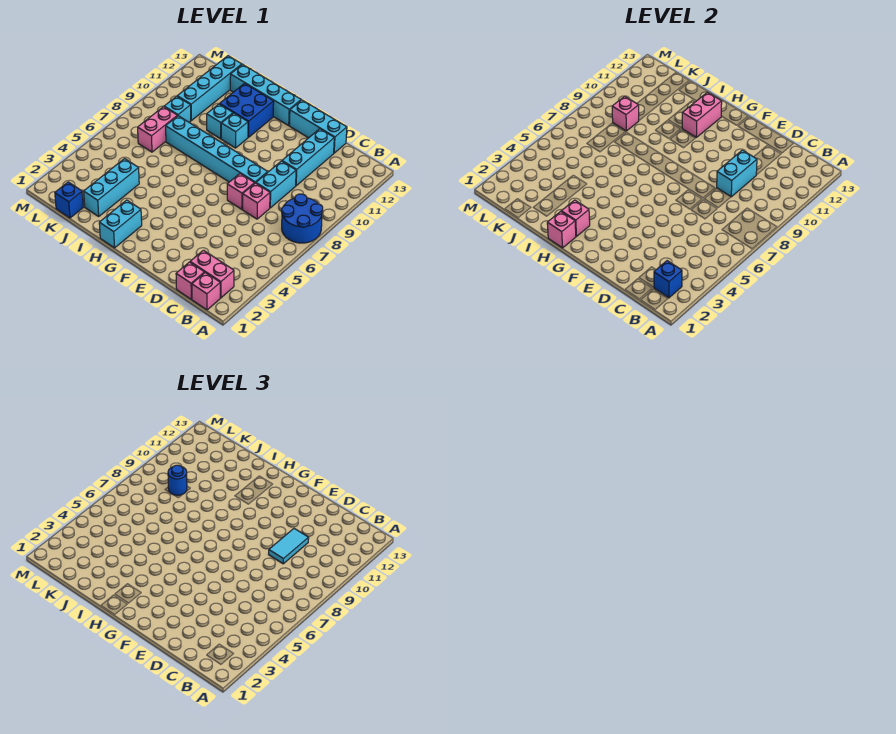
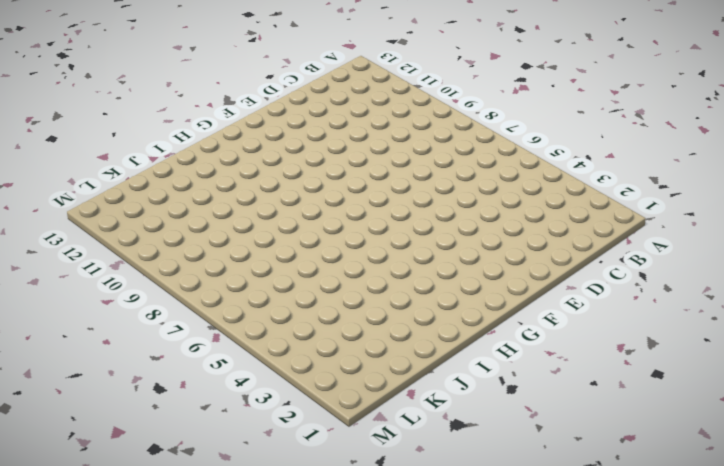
none -> blue round brick A7:B8 level 1
none -> pink brick B1 level 1
none -> pink brick B2:C2 level 1

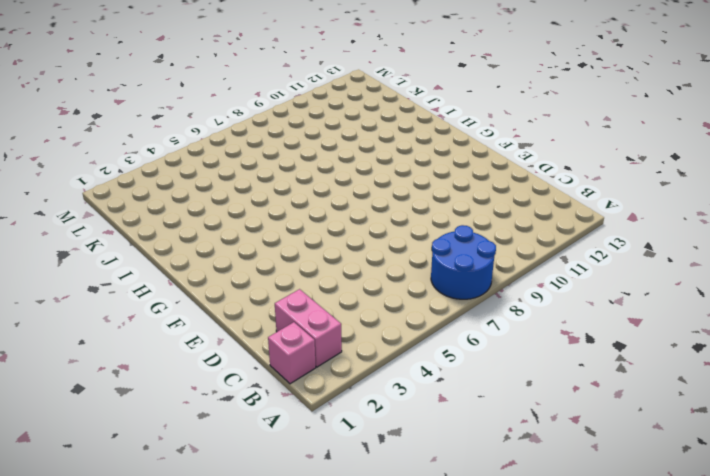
none -> pink brick C1 level 1
none -> pink brick D7 level 1
none -> cyan brick D8:D9 level 1

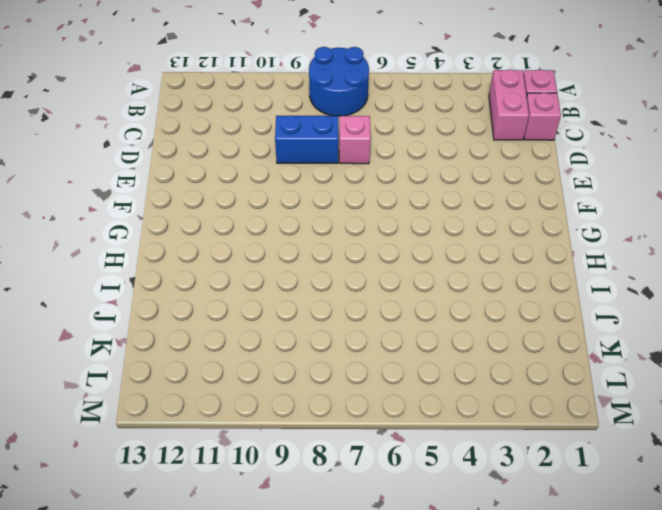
blue brick D8:D9 level 1 -> cyan brick D8:D9 level 1
none -> cyan brick D10:D12 level 1
none -> cyan brick D13:F13 level 1
none -> pink brick E7 level 1

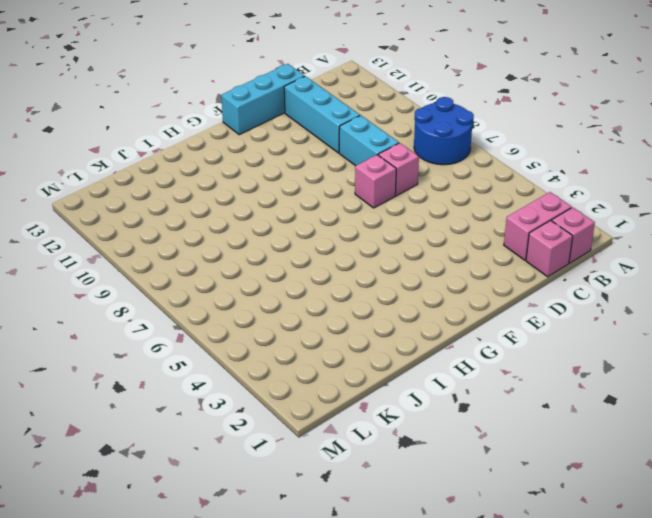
none -> cyan brick E8:J8 level 1
none -> cyan brick G13:J13 level 1
none -> cyan brick H1:H2 level 1

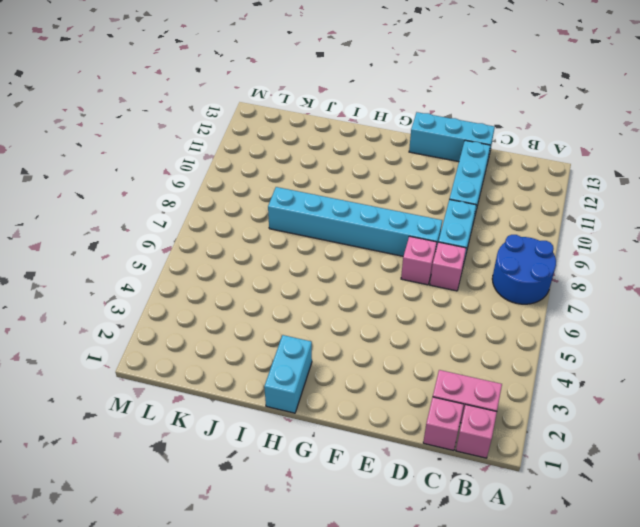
none -> cyan brick G13:J13 level 1
none -> cyan brick H10 level 1
none -> blue brick H11:I12 level 1

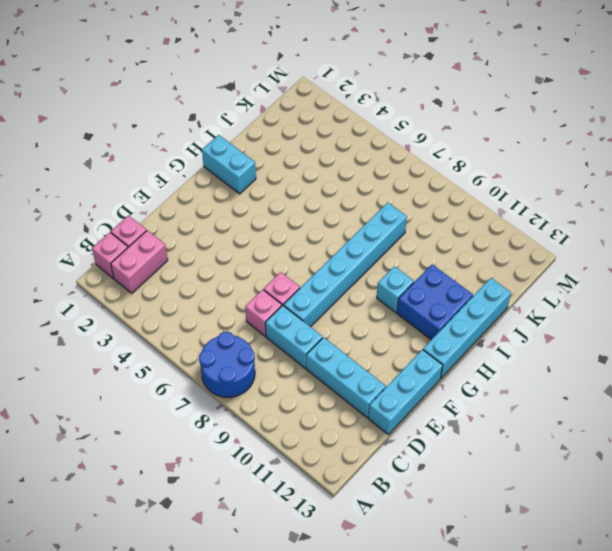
none -> cyan brick I10 level 1
none -> cyan brick J2:J4 level 1
none -> blue brick K1 level 1

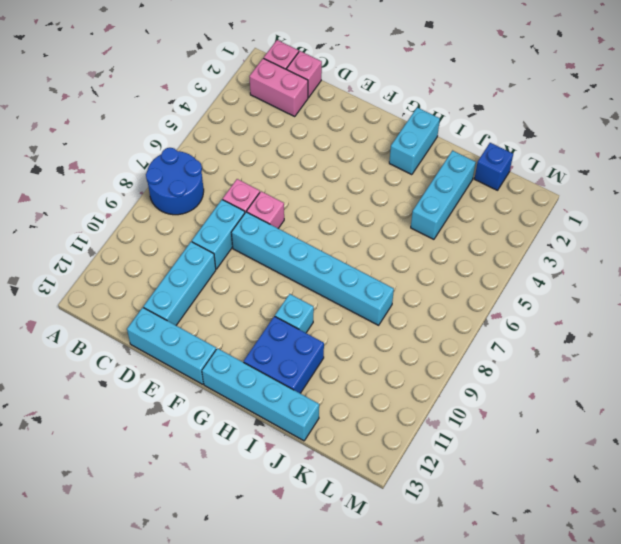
none -> cyan brick I10 level 1
none -> pink brick K7:K8 level 1
none -> cyan brick K9 level 1

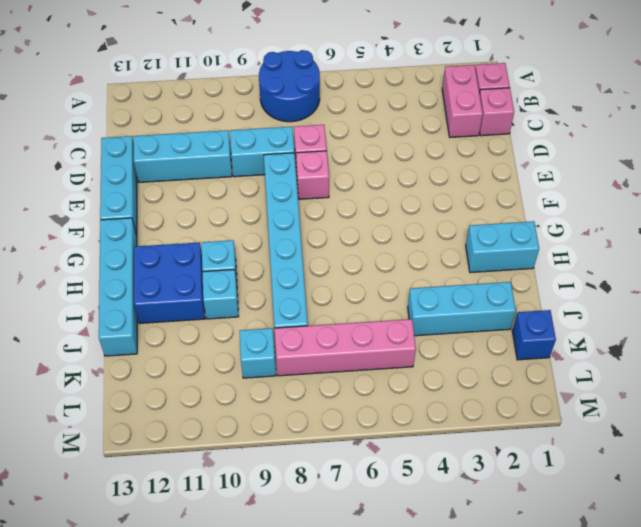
pink brick K5:K8 level 1 -> pink brick K7:K8 level 1
none -> cyan brick K10:K13 level 1
none -> blue brick B2 level 2
none -> cyan brick D9:D10 level 2

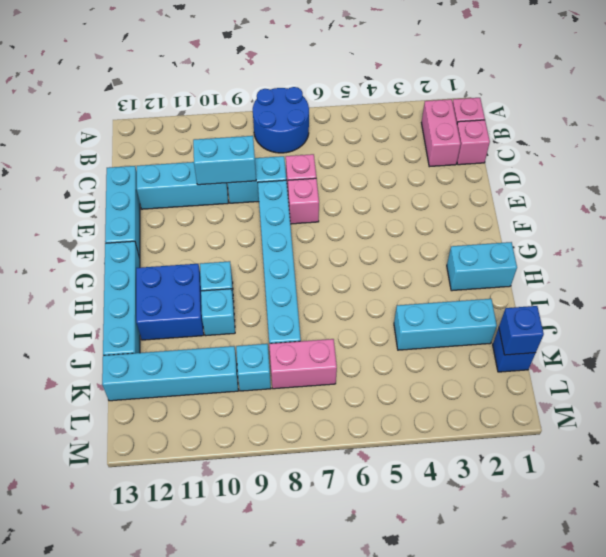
blue brick K1 level 2 -> blue brick B2 level 2
none -> pink brick H1 level 2
none -> pink brick H2 level 2
none -> pink brick H11:H12 level 2

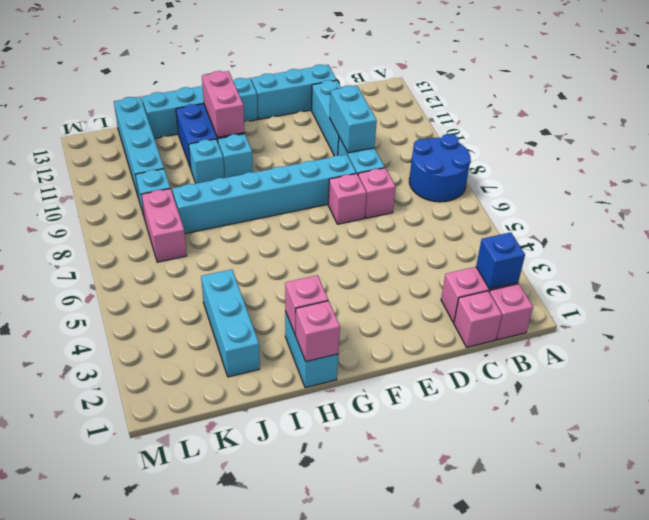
none -> blue brick K1 level 1
none -> pink brick K9 level 2
none -> cyan tile D9:D10 level 3

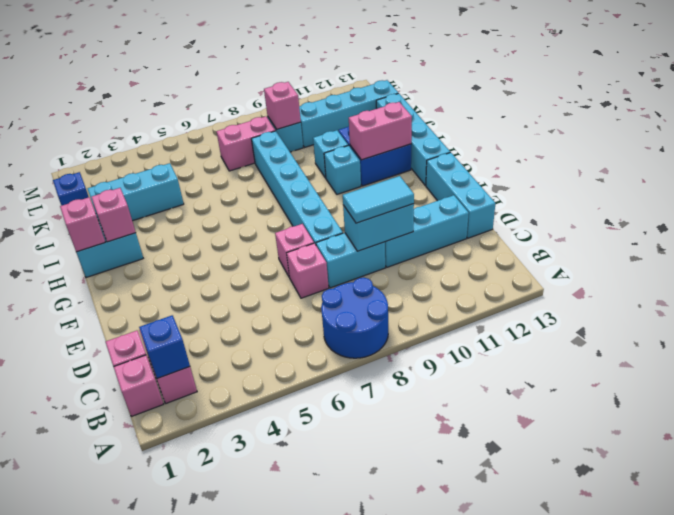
none -> blue round brick K9 level 3

